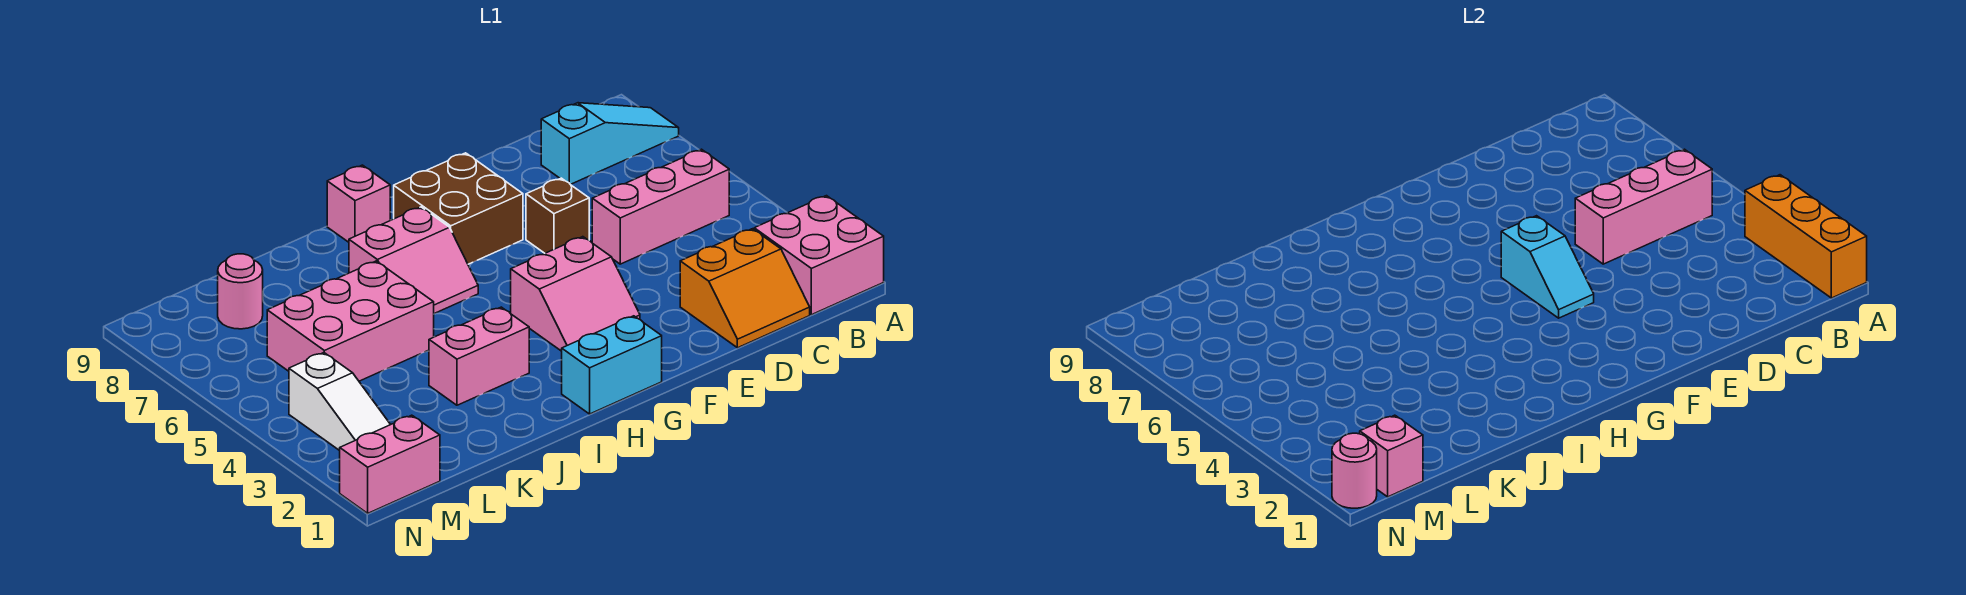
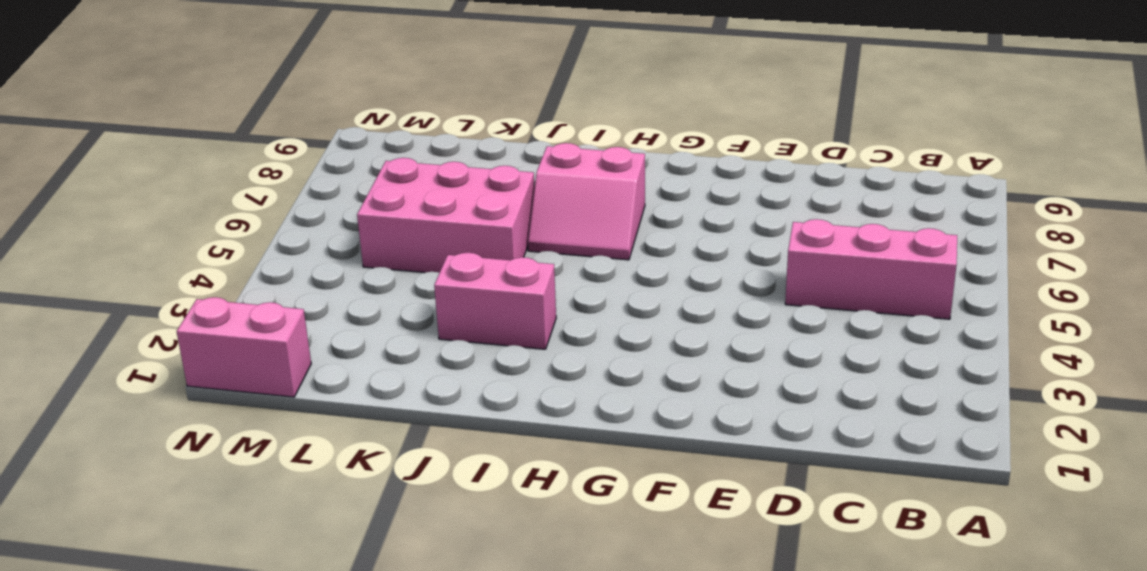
none -> pink brick A1:B2 level 1
none -> cyan slope A8:C8 level 1 top C
none -> orange slope C1:D2 level 1 top 2

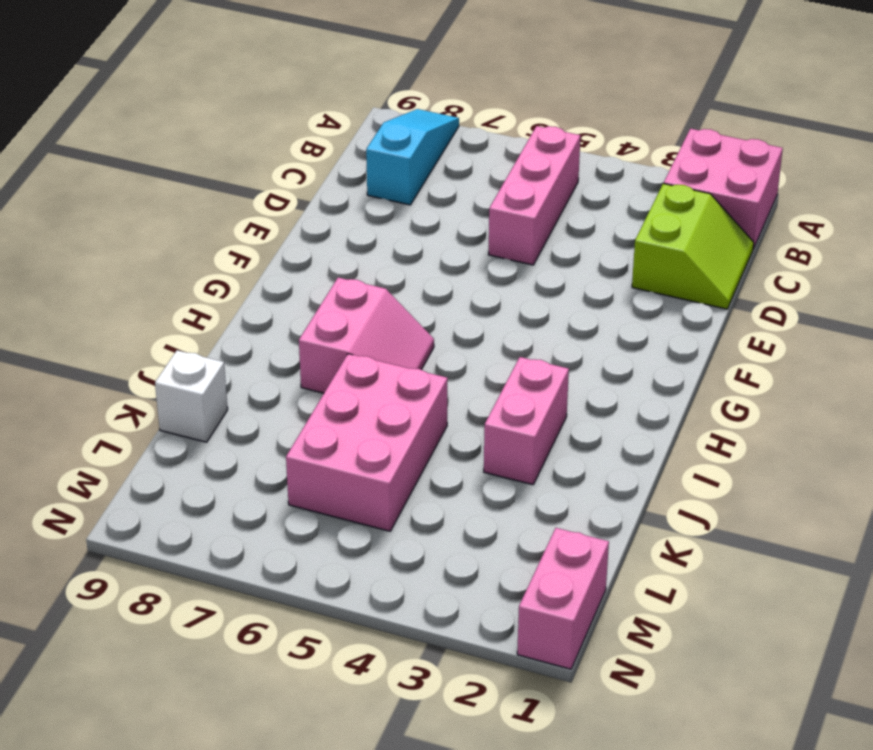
lime slope C1:D2 level 1 top 2 -> orange slope C1:D2 level 1 top 2
white brick K9 level 1 -> none
none -> brown brick E6 level 1
none -> pink slope F3:G4 level 1 top 4
none -> brown brick F7:G8 level 1

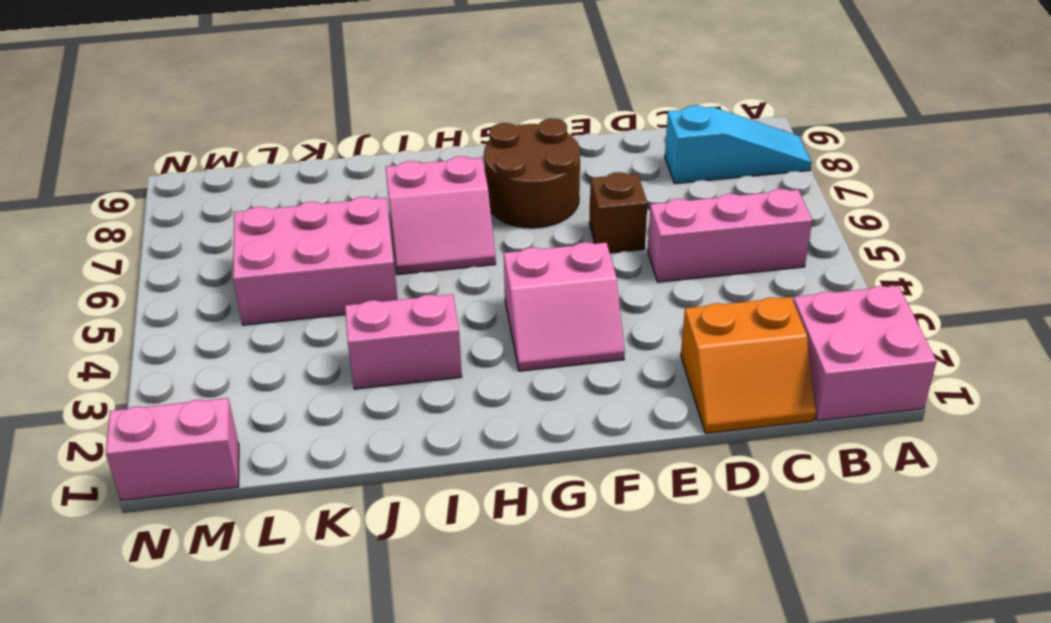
brown round brick F7:G8 level 1 -> brown brick F7:G8 level 1
none -> cyan brick G1:H1 level 1
none -> pink brick H9 level 1
none -> pink round brick L8 level 1

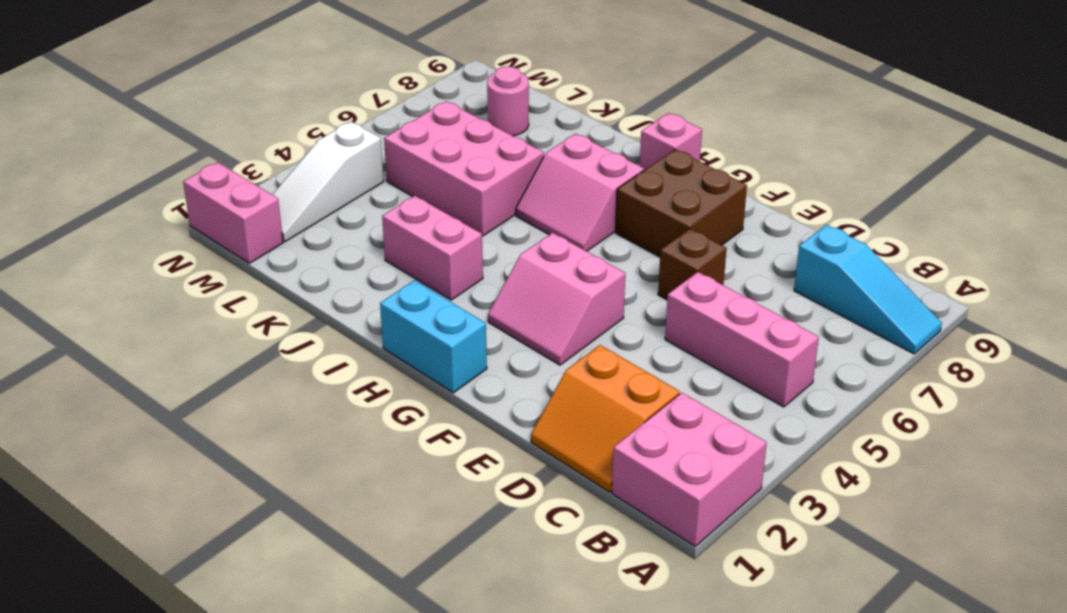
none -> orange brick A1:A3 level 2
none -> pink brick B5:D5 level 2
none -> cyan slope F4:F5 level 2 top 5

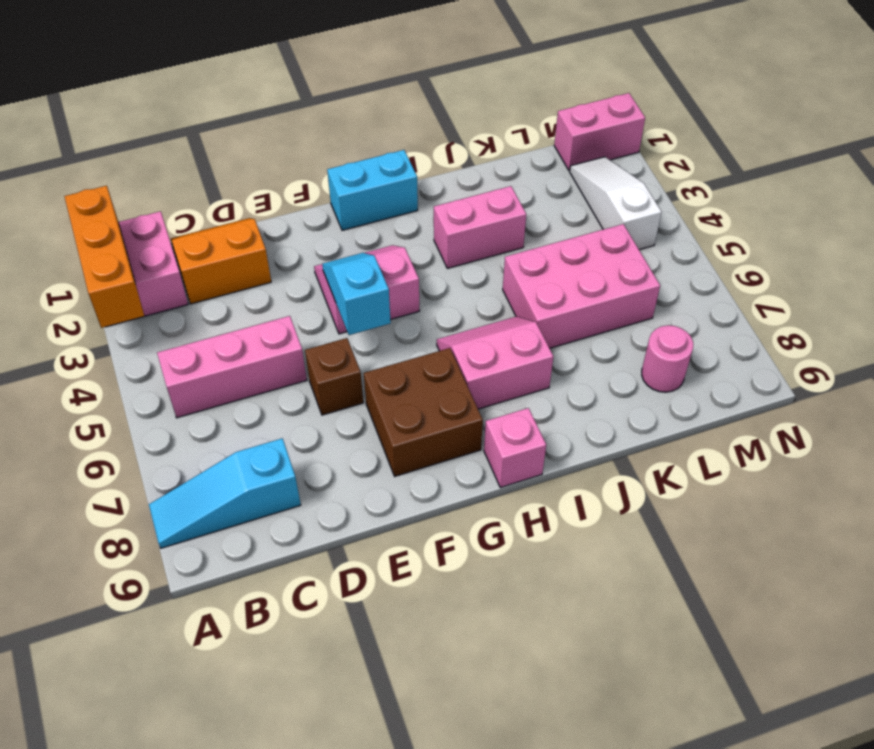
none -> pink brick B5:D5 level 2
none -> pink brick M1 level 2
none -> pink round brick N1 level 2

